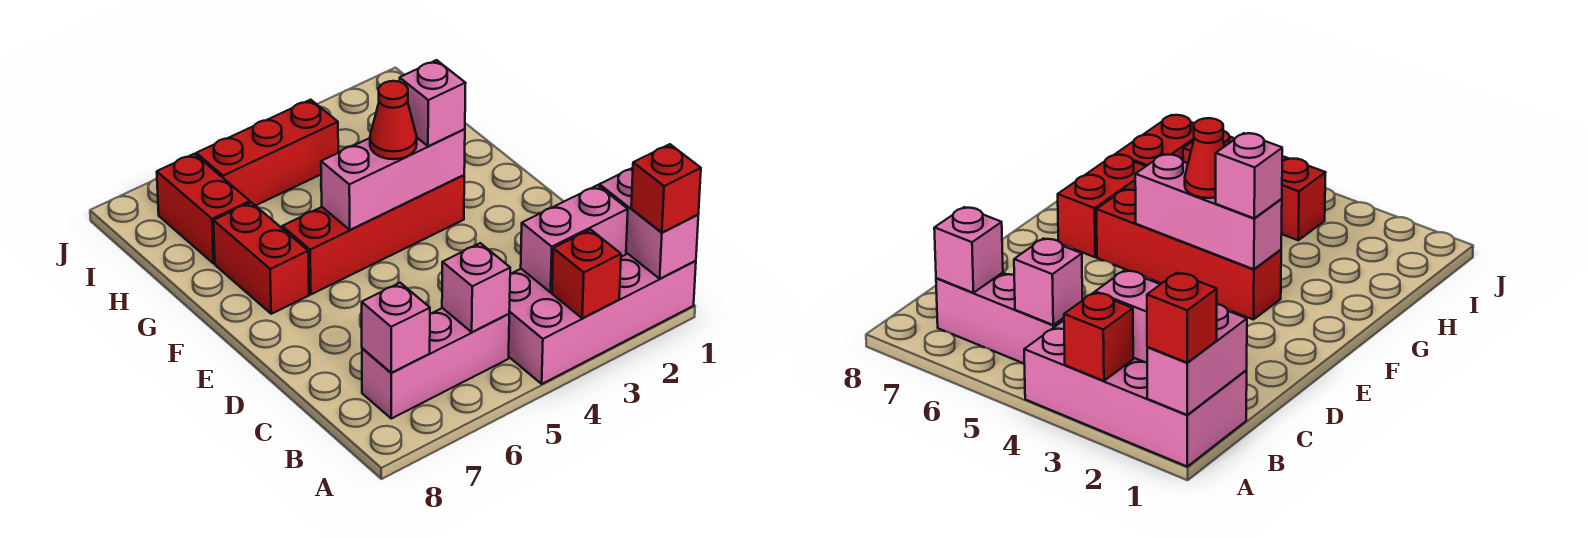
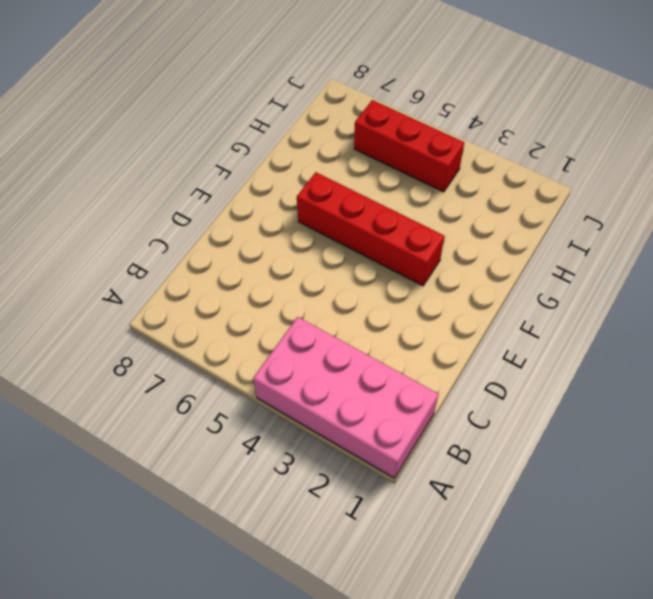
none -> pink brick B5:B7 level 1
none -> red brick F7:G7 level 1
none -> red brick H7:I7 level 1

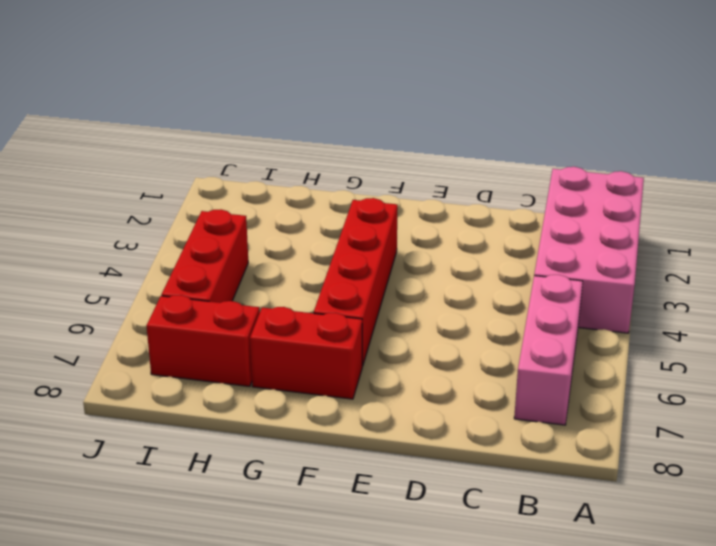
none -> pink brick A1:B1 level 2
none -> red brick A3 level 2
none -> pink brick B2:B3 level 2

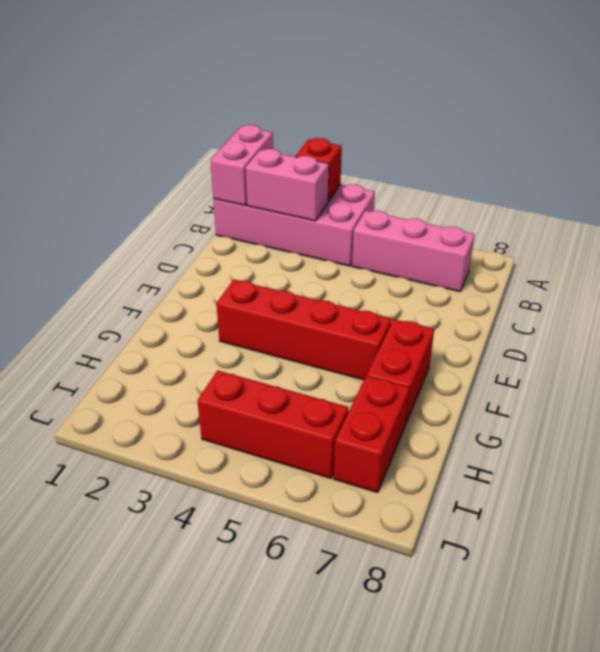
none -> pink brick B5 level 2
none -> pink brick B7 level 2
none -> pink brick F3:F5 level 2

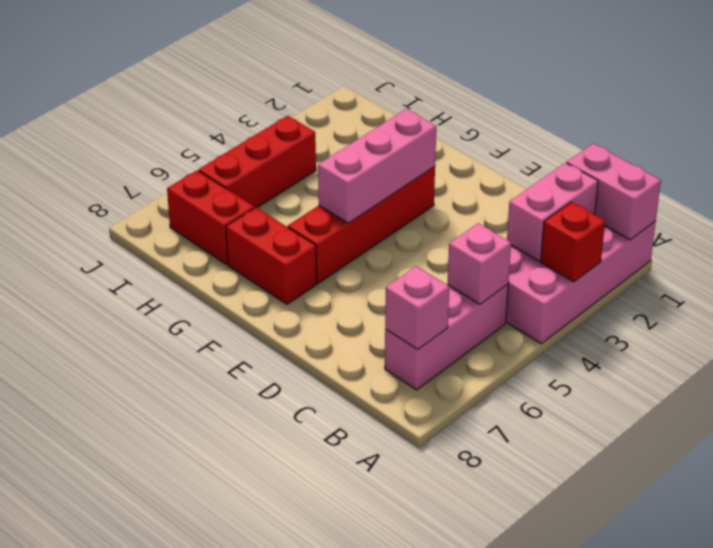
none -> red brick A1 level 3
none -> pink brick F3 level 3
none -> red cone F4 level 3

